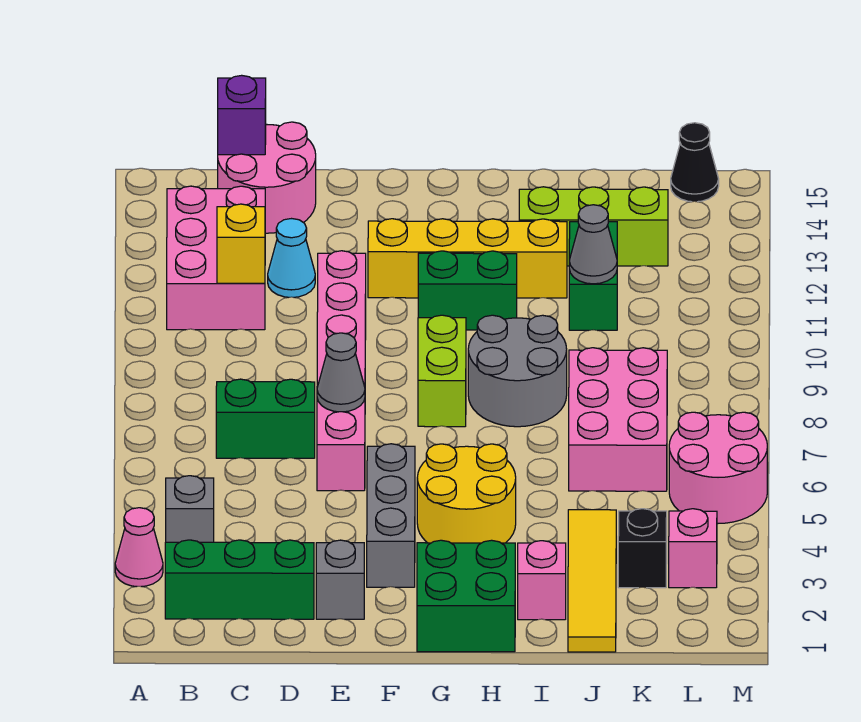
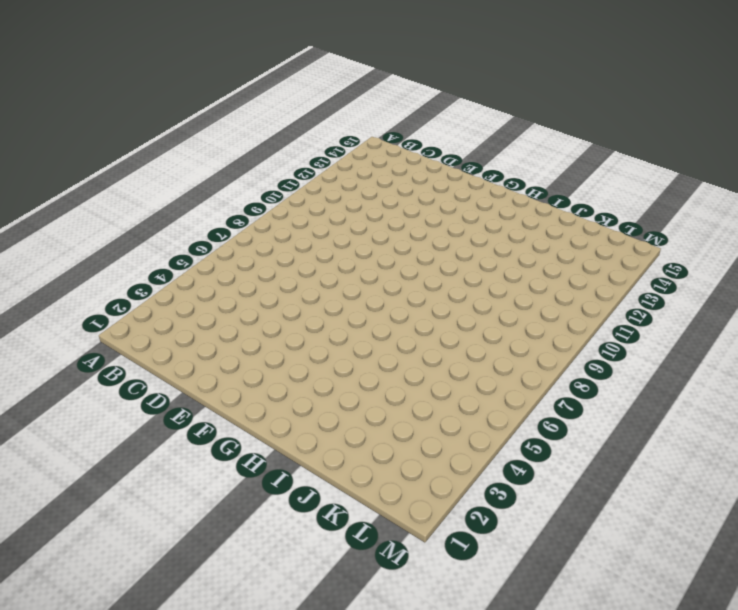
none -> pink cone A3 level 1
none -> green brick B2:D2 level 1
none -> grey brick B4 level 1

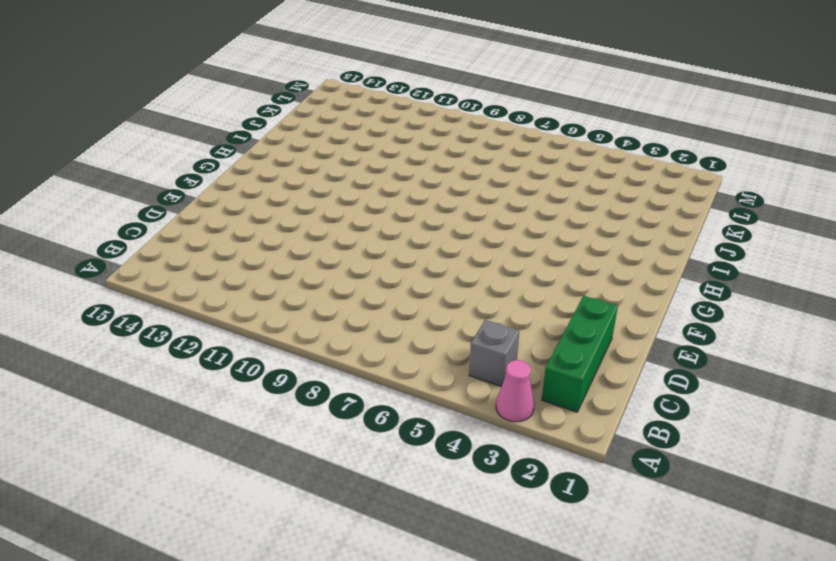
none -> pink brick B11:C13 level 1
none -> green brick C7:D7 level 1
none -> pink round brick C14:D15 level 1

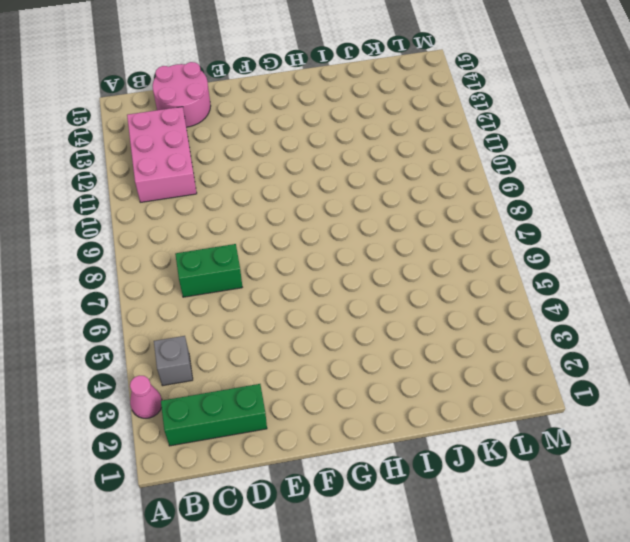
none -> cyan cone D12 level 1
none -> grey brick E2 level 1
none -> pink brick E6:E11 level 1

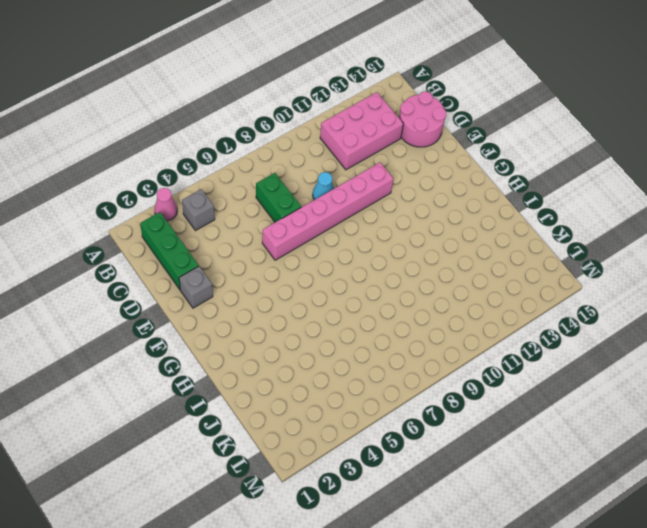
cyan cone D9 level 1 -> cyan cone D12 level 1
none -> grey brick F3:F5 level 1
none -> yellow brick F12:I12 level 1
none -> green brick G1:H2 level 1

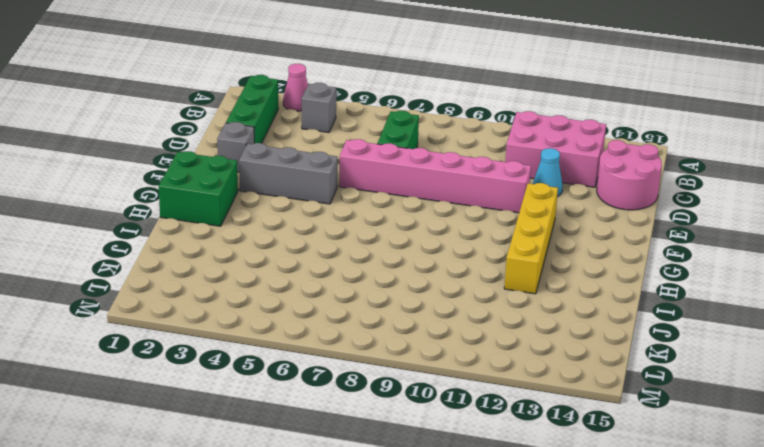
none -> yellow round brick G4:H5 level 1
none -> lime brick G8:G9 level 1
none -> green brick G11:H11 level 1

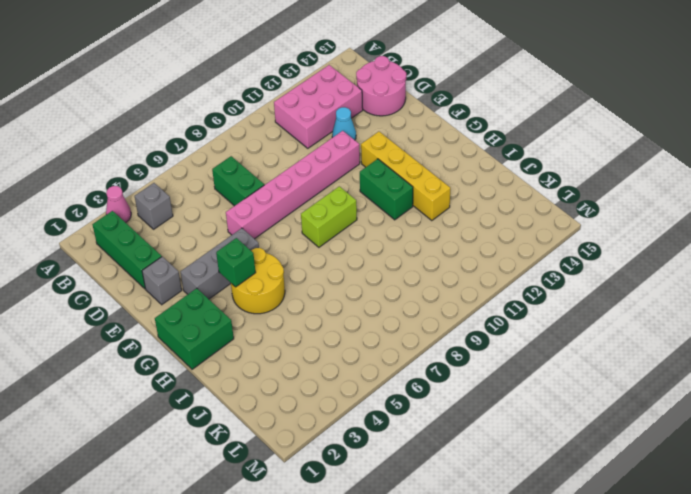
green brick G4 level 2 -> none
none -> grey round brick H8:I9 level 1
none -> pink brick I2 level 1
none -> lime brick I13:K13 level 1

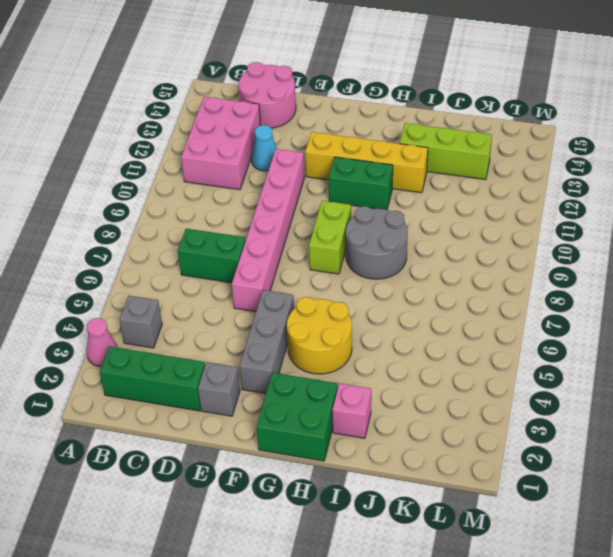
none -> yellow tile J1:J4 level 1
none -> pink brick J6:K8 level 1
none -> green brick J11:J12 level 1

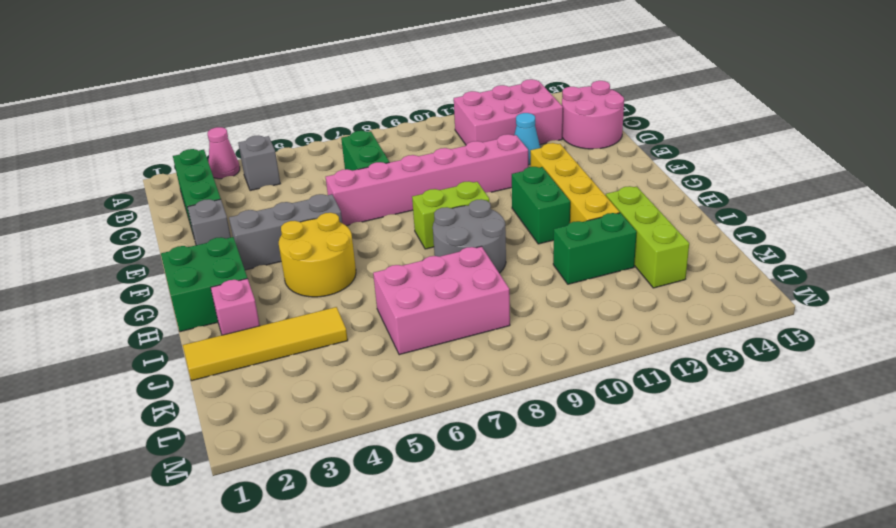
none -> black brick K3 level 1
none -> pink brick L3 level 1
none -> pink round brick L5:M6 level 1

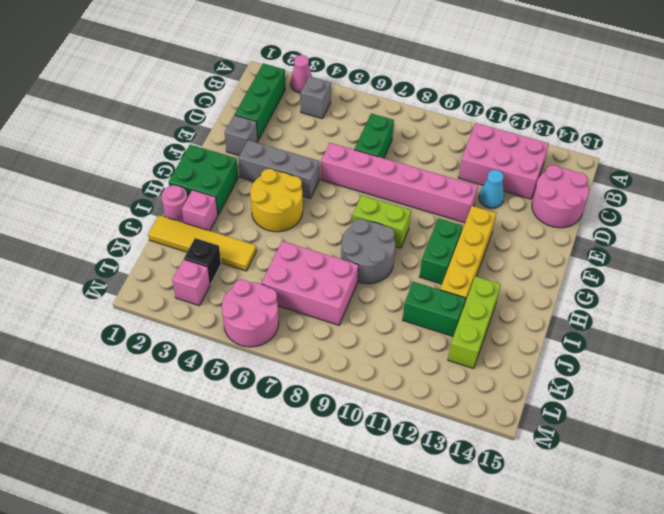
pink round brick I1 level 1 -> none
none -> black cone L15 level 1
none -> yellow brick C11 level 2
none -> purple brick C15 level 2

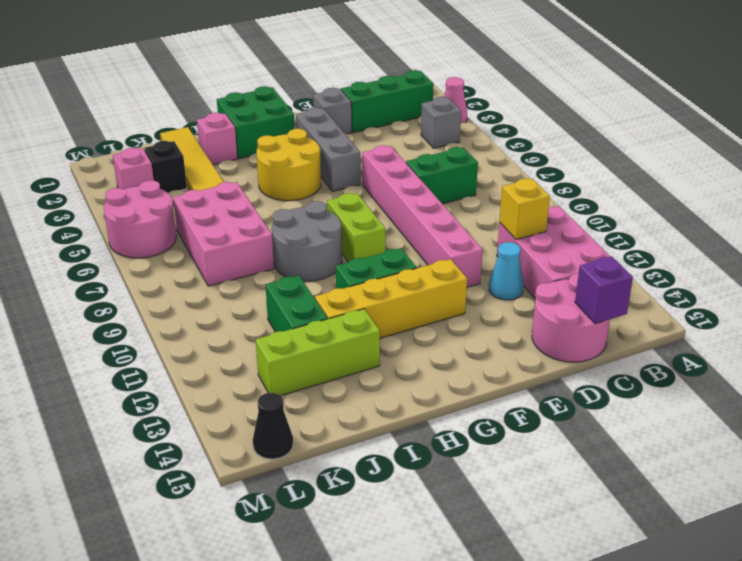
none -> grey cone E7 level 2
none -> grey cone J11 level 2

